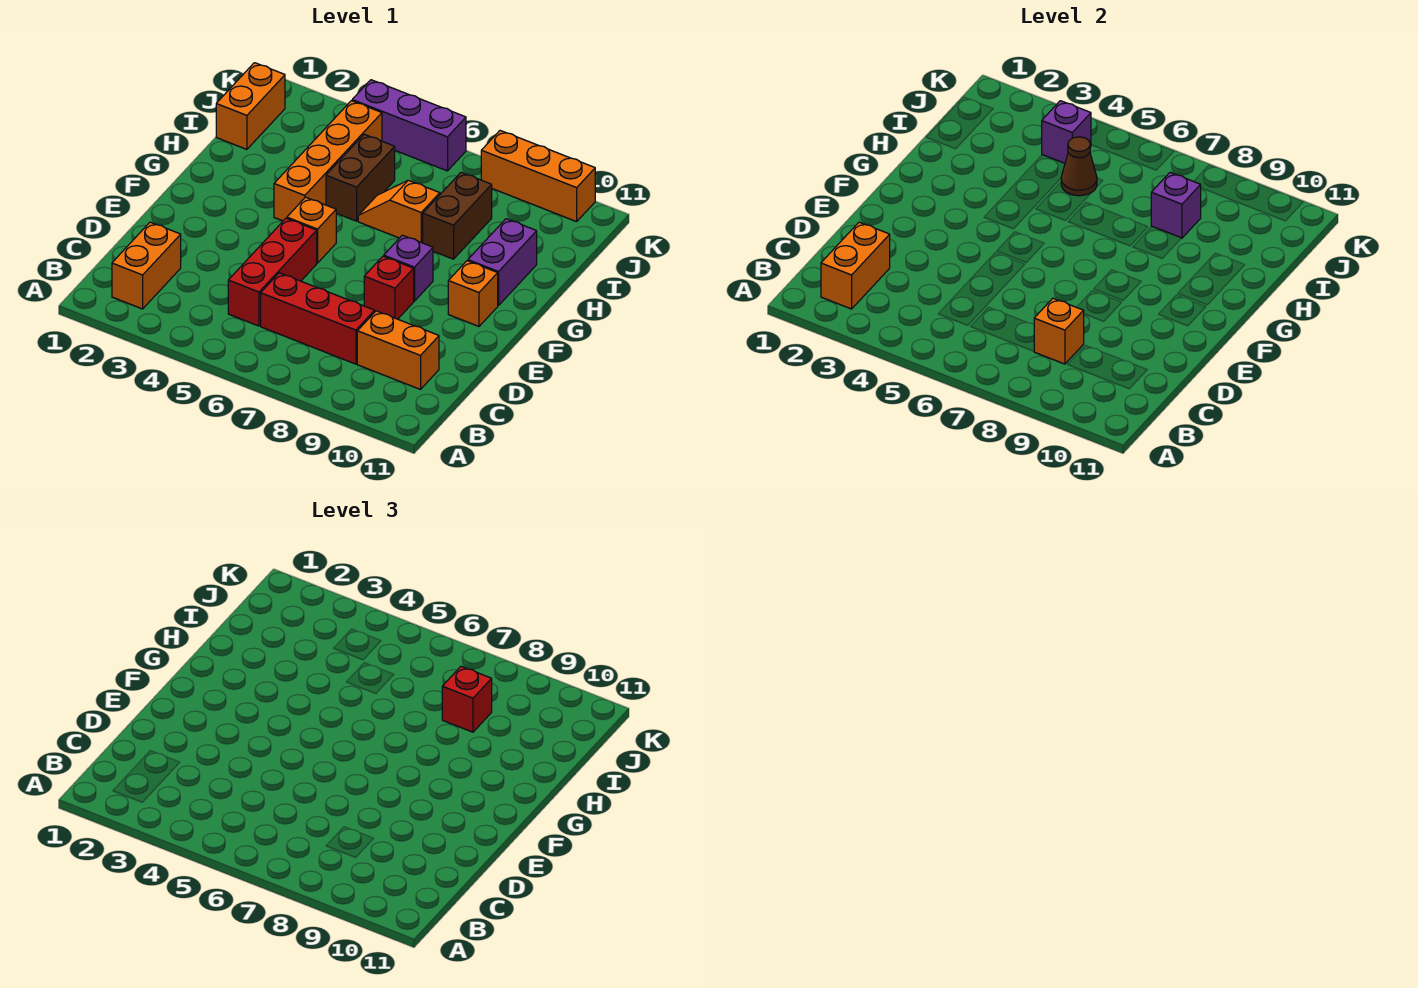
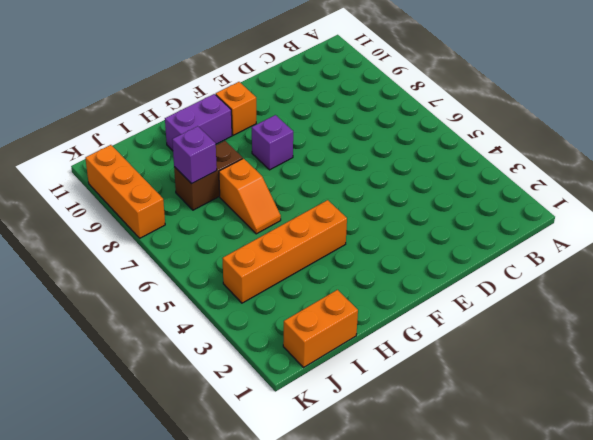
none -> orange brick B2:C2 level 1
none -> red brick C5:E5 level 1
none -> red brick C6:C8 level 1

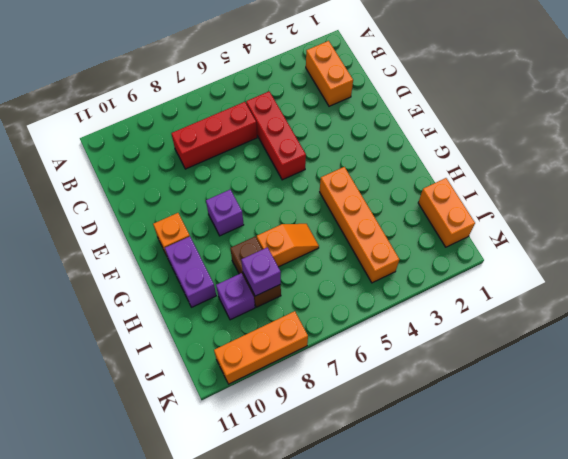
purple brick I9 level 1 -> purple brick J4 level 2
none -> orange brick C9:C10 level 1
none -> red brick E8 level 1
none -> orange brick F5 level 1

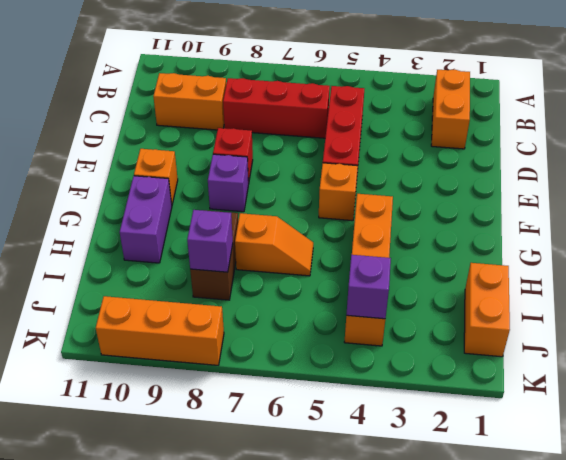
none -> brown brick H5:I5 level 1
none -> purple brick K4:K6 level 1
none -> orange brick B2:C2 level 2

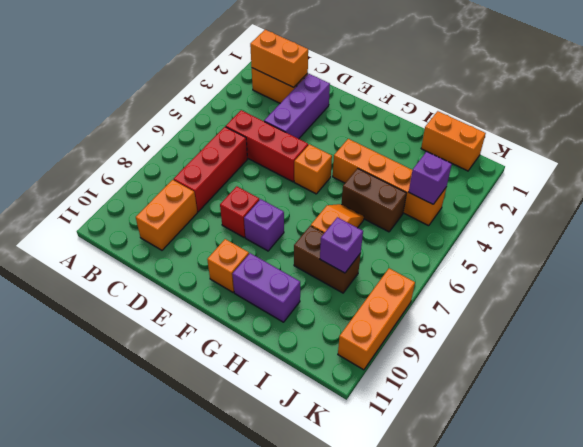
purple brick D2:D4 level 1 -> purple brick K4:K6 level 1
none -> orange brick C8 level 2
none -> brown cone I5 level 2
none -> red brick I8 level 3

